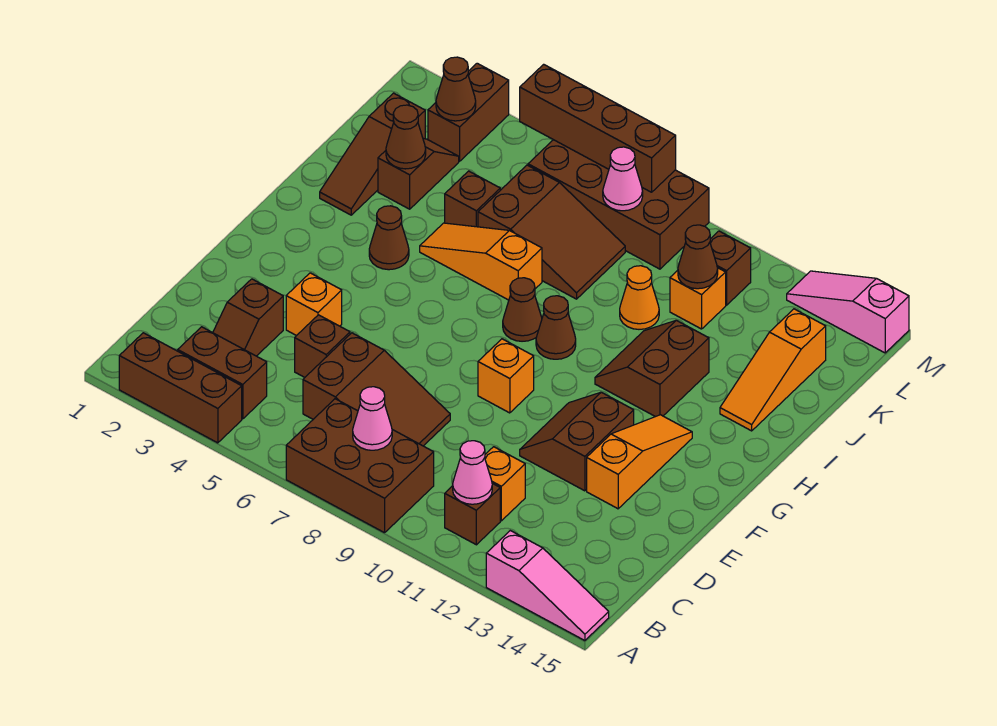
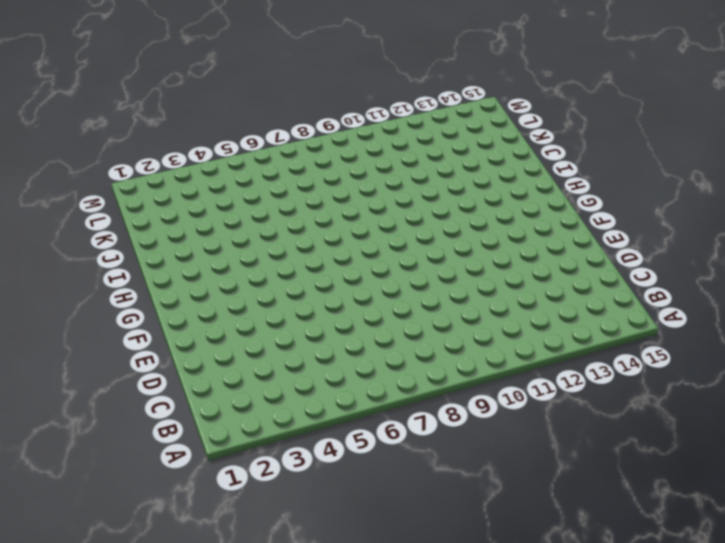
none -> brown brick A2:A4 level 1
none -> brown brick A7:B9 level 1
none -> pink slope A13:A15 level 1 top 13
none -> brown brick B3:B4 level 1

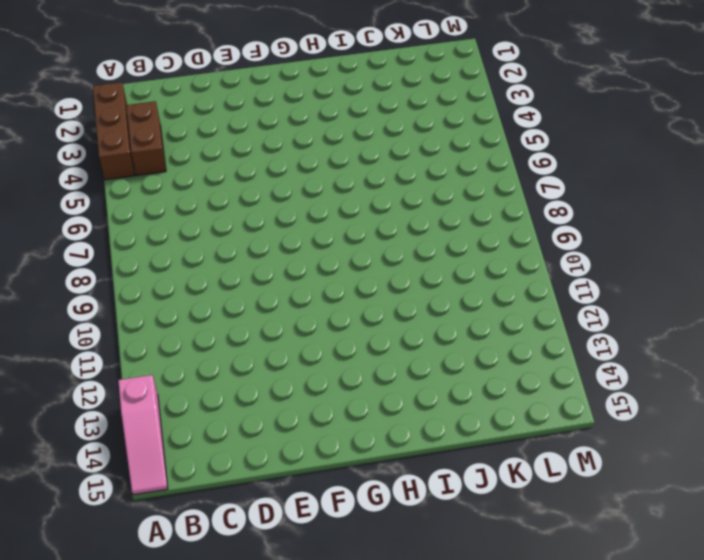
none -> brown brick A7:B9 level 1
none -> brown brick B11 level 1
none -> brown slope C3:D3 level 1 top D
none -> brown slope C6:D8 level 1 top 6

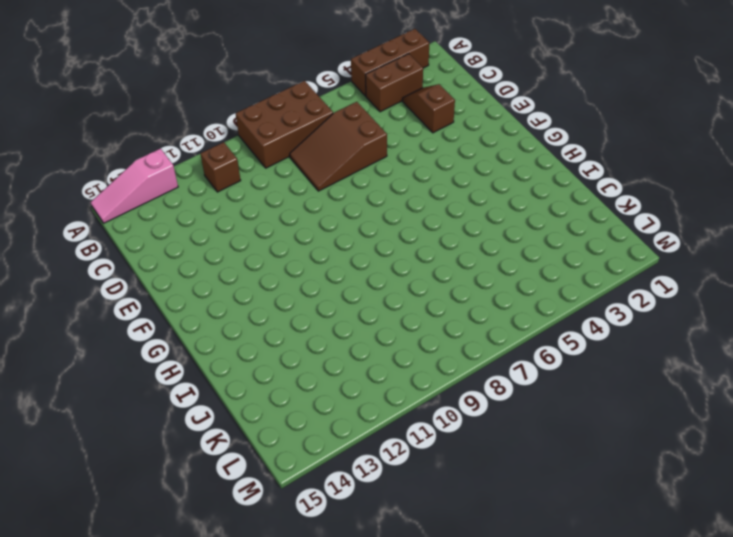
none -> orange brick C11 level 1
none -> brown brick D5 level 1
none -> orange brick E4 level 1
none -> brown slope E11:F12 level 1 top 12

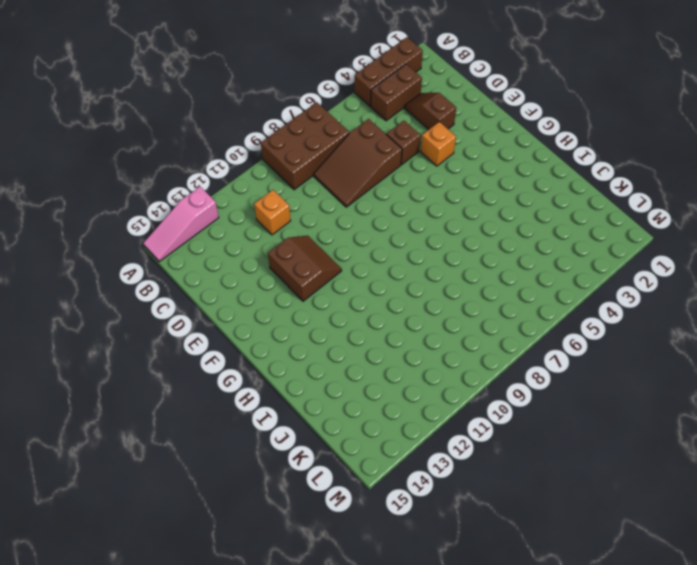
none -> brown brick B11 level 1
none -> orange slope E13:G13 level 1 top E
none -> orange brick F9 level 1
none -> brown cone H4 level 1

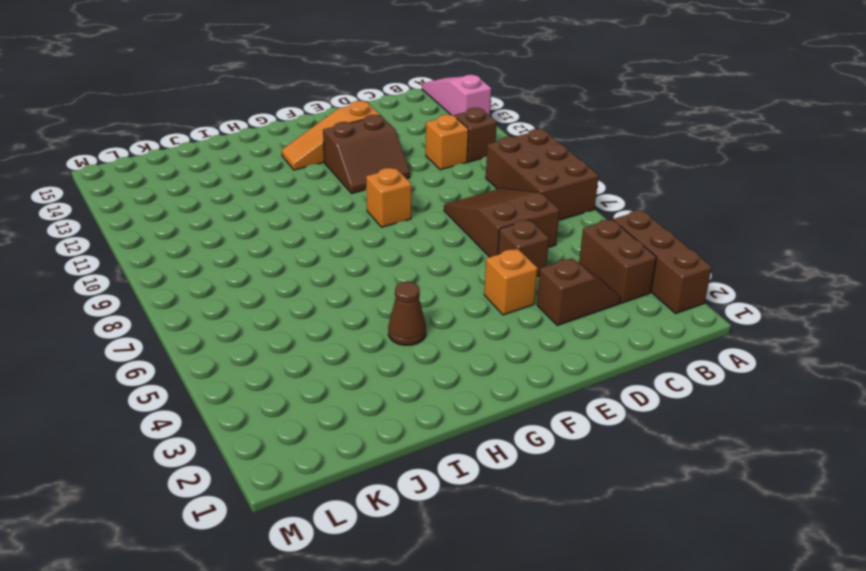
none -> brown cone H8 level 1
none -> brown cone H9 level 1
none -> brown slope H11:I12 level 1 top 12
none -> brown slope I2:K2 level 1 top K

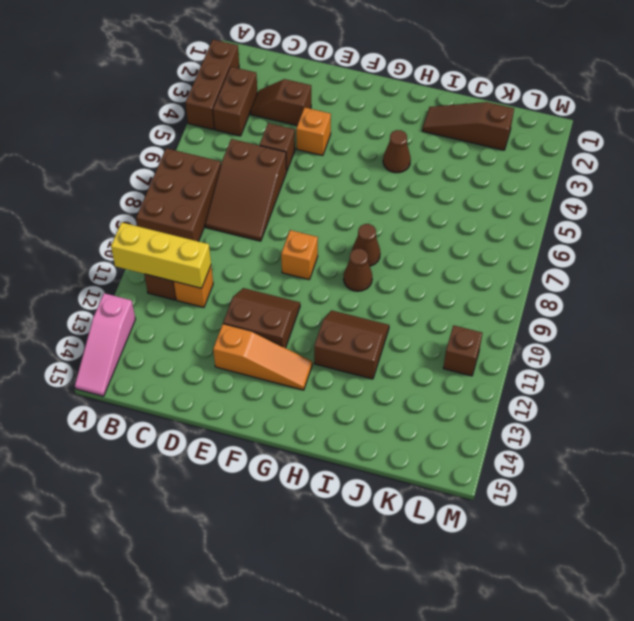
yellow brick A11:C11 level 2 -> pink cone B11 level 2
none -> orange slope I5:I7 level 1 top 7
none -> orange slope I14:K14 level 1 top K
none -> brown slope J3:K3 level 1 top J
none -> brown brick J5 level 1

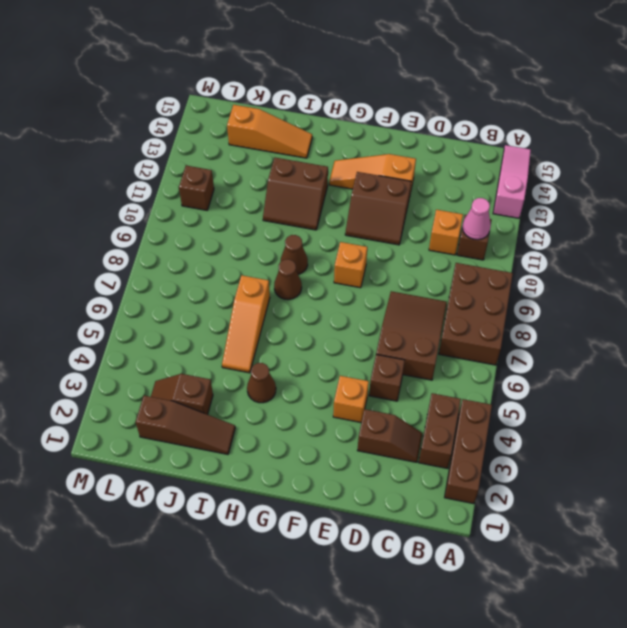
none -> brown brick J5 level 1
none -> brown slope J6:K8 level 1 top 6
none -> orange cone J10 level 1
none -> orange brick K11 level 1

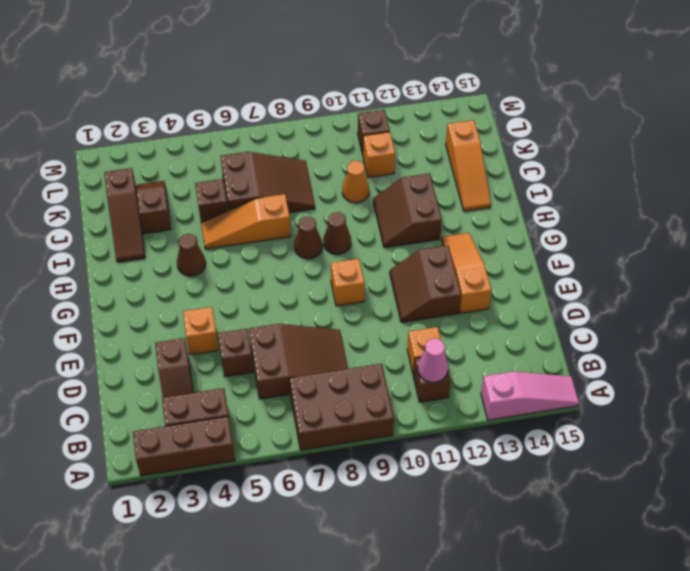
none -> brown brick L3:M3 level 1
none -> brown brick L6:M9 level 1
none -> pink slope M13:M15 level 1 top 15
none -> pink cone B8 level 2

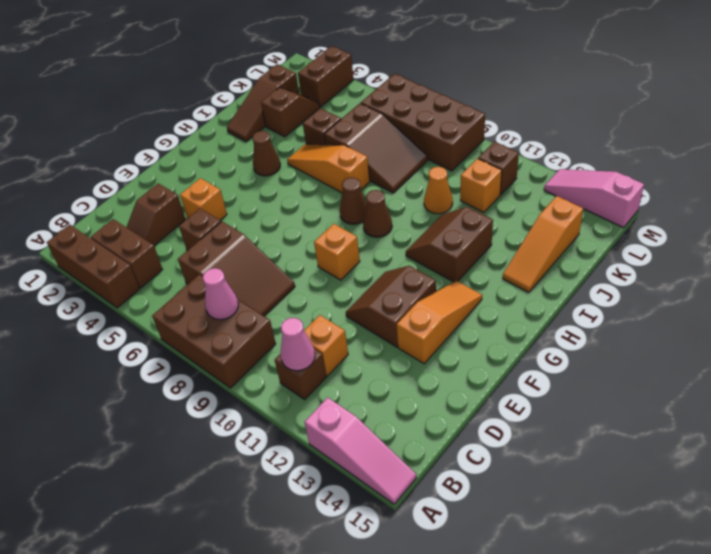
none -> brown cone J3 level 2
none -> brown cone K11 level 2
none -> brown cone L3 level 2
none -> pink cone L8 level 2

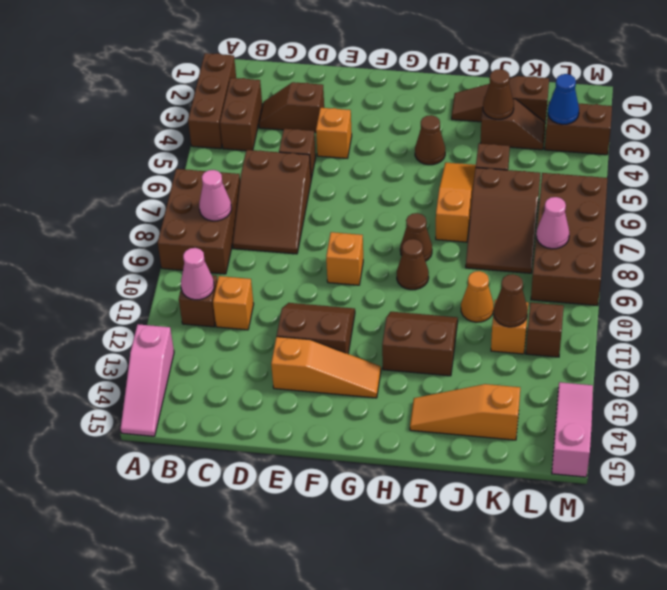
blue cone L3 level 2 -> brown cone L3 level 2
none -> brown brick M5:M8 level 2

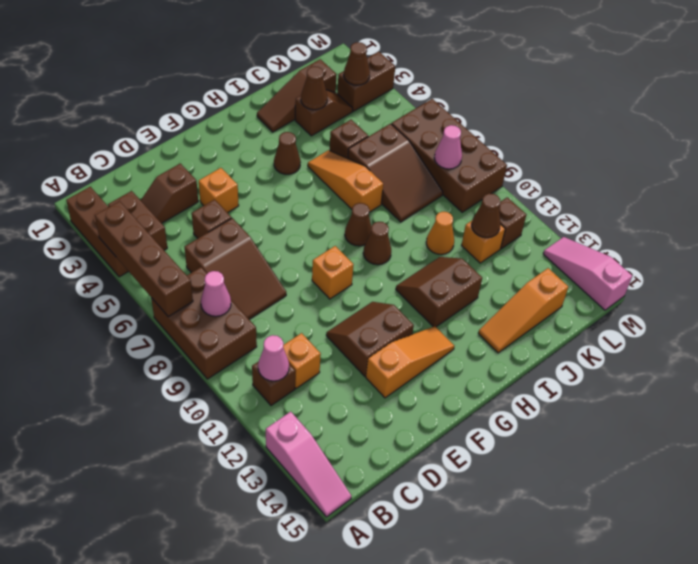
brown brick A4:A7 level 2 -> brown brick M5:M8 level 2

